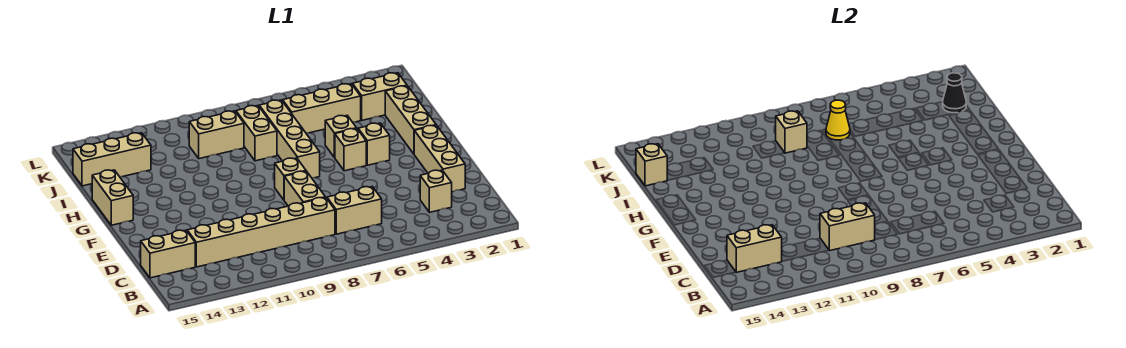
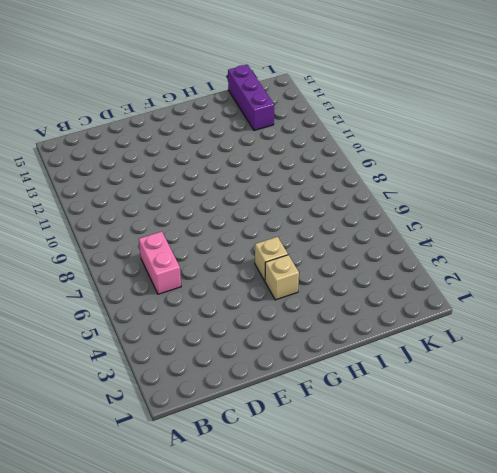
pink brick C6:C7 level 1 -> tan brick C6:C7 level 1
purple brick J13:J15 level 1 -> tan brick J13:J15 level 1
none -> tan brick C3 level 1
none -> tan brick C8:C13 level 1
none -> tan brick C14:C15 level 1

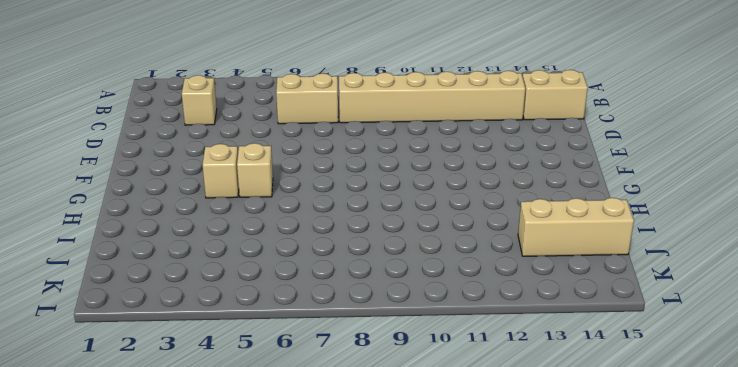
none -> tan brick D2:F2 level 1
none -> tan brick D8:E8 level 1
none -> tan brick F8 level 1

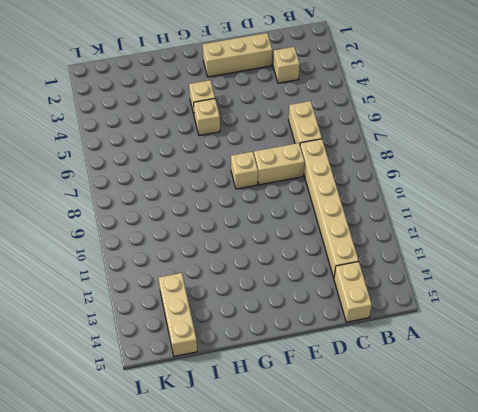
none -> tan brick G2:I2 level 1
none -> tan brick G7:J7 level 1
none -> tan brick G15:H15 level 1

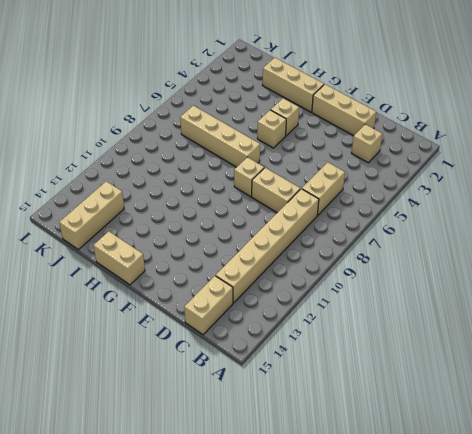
none -> tan brick H5 level 1
none -> tan brick I8:J8 level 1
none -> tan brick J2:J3 level 1

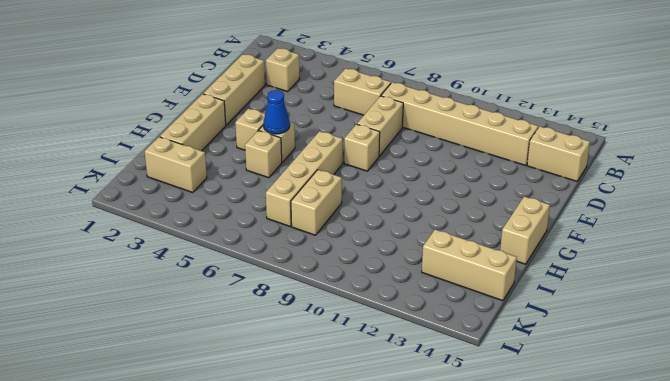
blue cone G5 level 2 -> none
none -> tan brick J4:J6 level 1
none -> tan brick J9:J10 level 1
none -> tan brick C9:C10 level 2

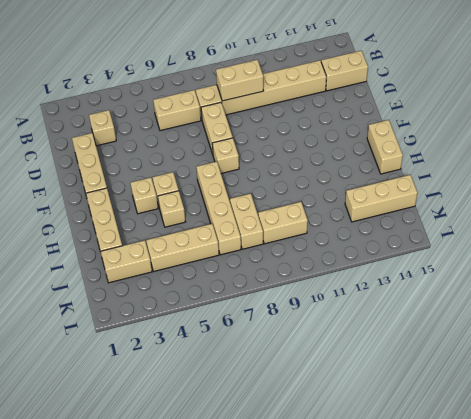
none -> tan brick C13:C14 level 2
none -> black cone J2 level 2
none -> yellow cone J7 level 2

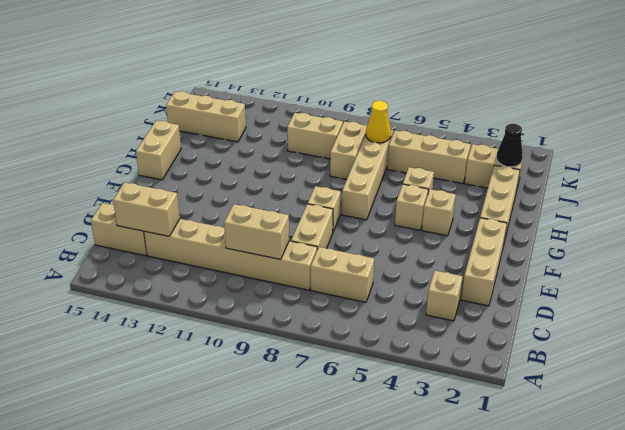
none -> tan brick J9 level 2
none -> tan brick J15 level 2

